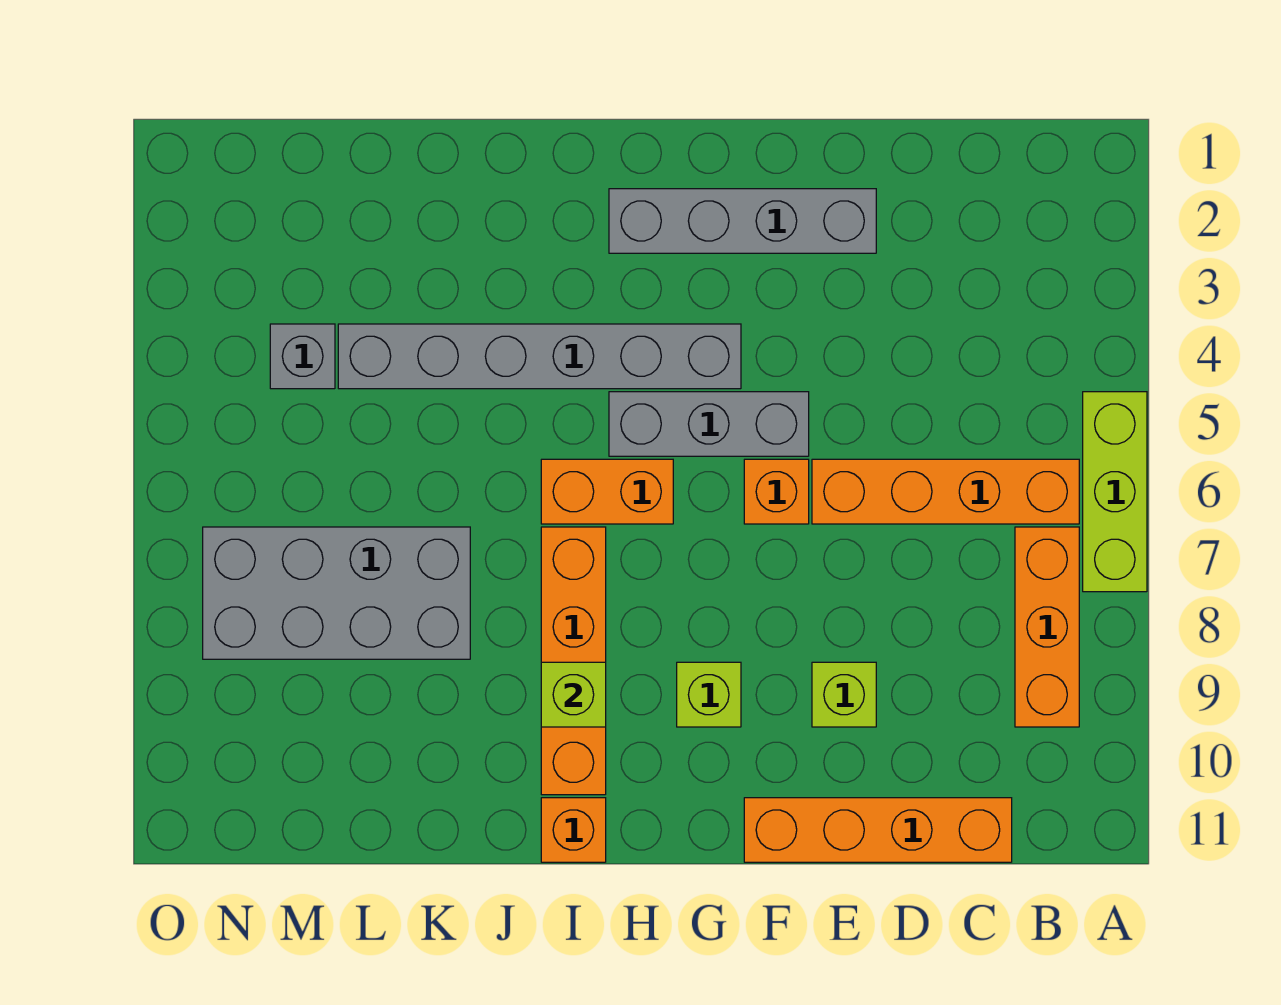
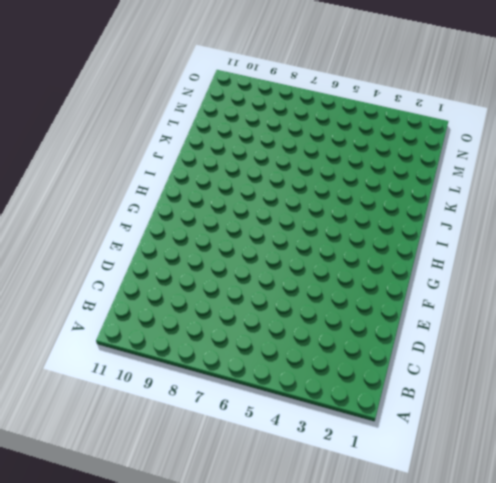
none -> lime brick A5:A7 level 1
none -> orange brick B6:E6 level 1
none -> orange brick B7:B9 level 1

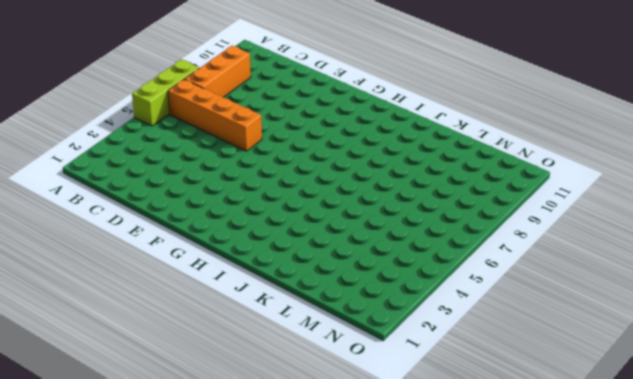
none -> orange brick C11:F11 level 1
none -> grey brick E2:H2 level 1
none -> lime brick E9 level 1

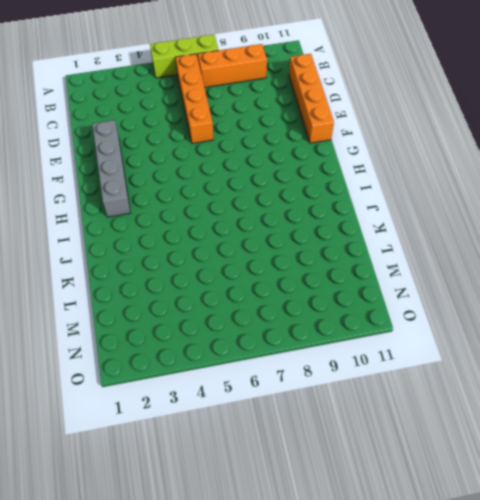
none -> lime brick E9 level 1
none -> grey brick F5:H5 level 1
none -> orange brick F6 level 1

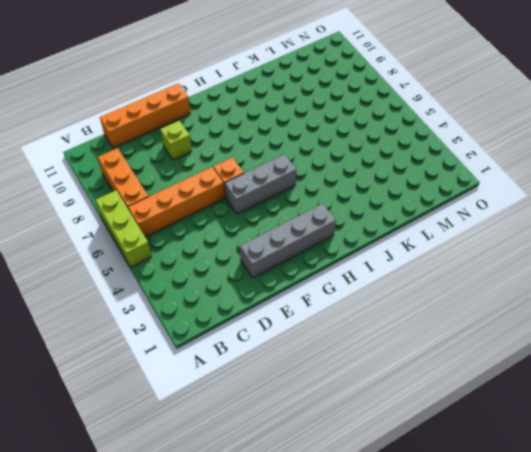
none -> grey brick G4:L4 level 1
none -> lime brick G9 level 1
none -> orange brick H6:I6 level 1

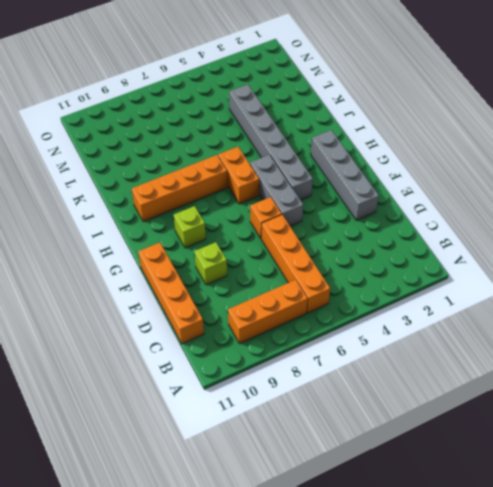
none -> lime brick A5:A7 level 1
none -> orange brick I11 level 1
none -> grey brick K7:N8 level 1

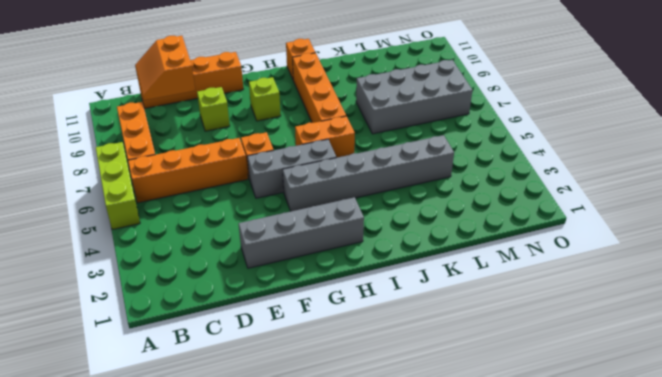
orange slope C10:D11 level 2 top D -> none
none -> grey brick M4 level 1
none -> lime brick I9 level 2

